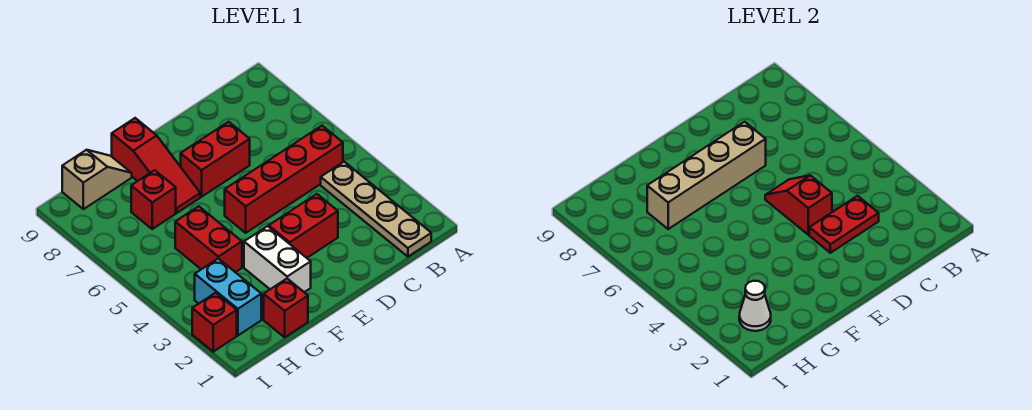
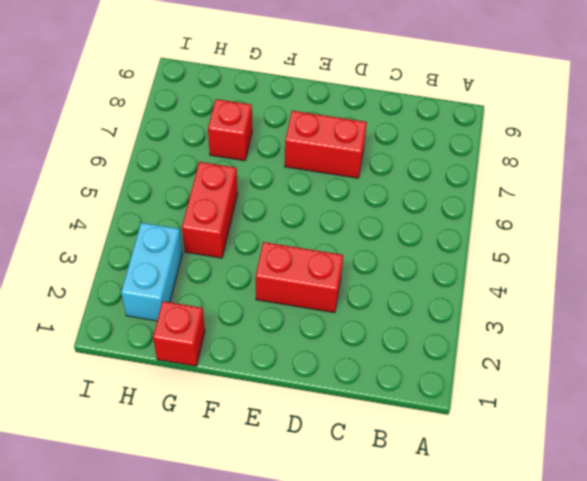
none -> tan plate B1:B4 level 1
none -> red brick B5:E5 level 1
none -> white brick F2:F3 level 1

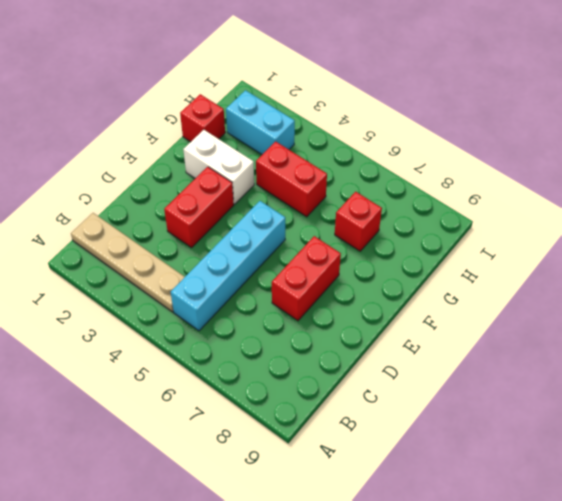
cyan brick B5:E5 level 1 -> red brick B5:E5 level 1
none -> red slope F7:F9 level 1 top 9
none -> tan slope G9:H9 level 1 top H
none -> red brick I2 level 1

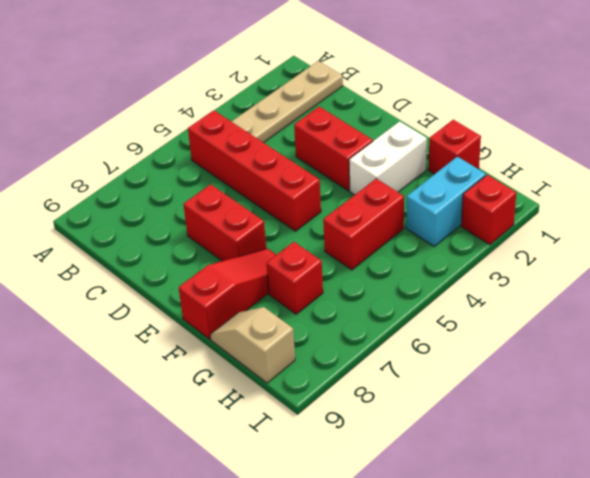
none -> red plate C3:D3 level 2
none -> red slope D4:D5 level 2 top 4
none -> tan brick D7:G7 level 2

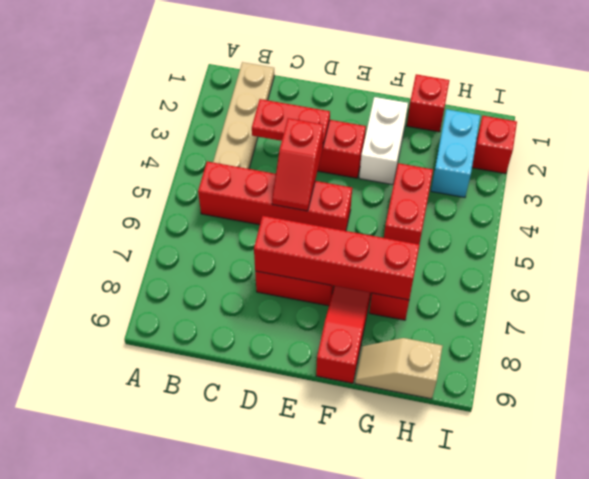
red brick D7:G7 level 2 -> tan brick D7:G7 level 2
none -> white cone H2 level 2

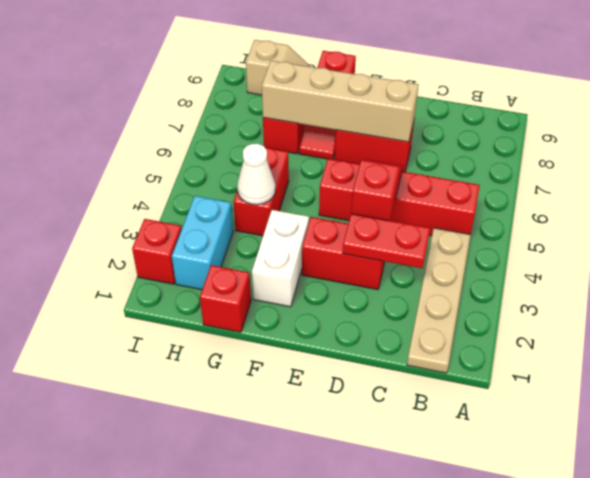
white cone G4 level 2 -> white cone H2 level 2

